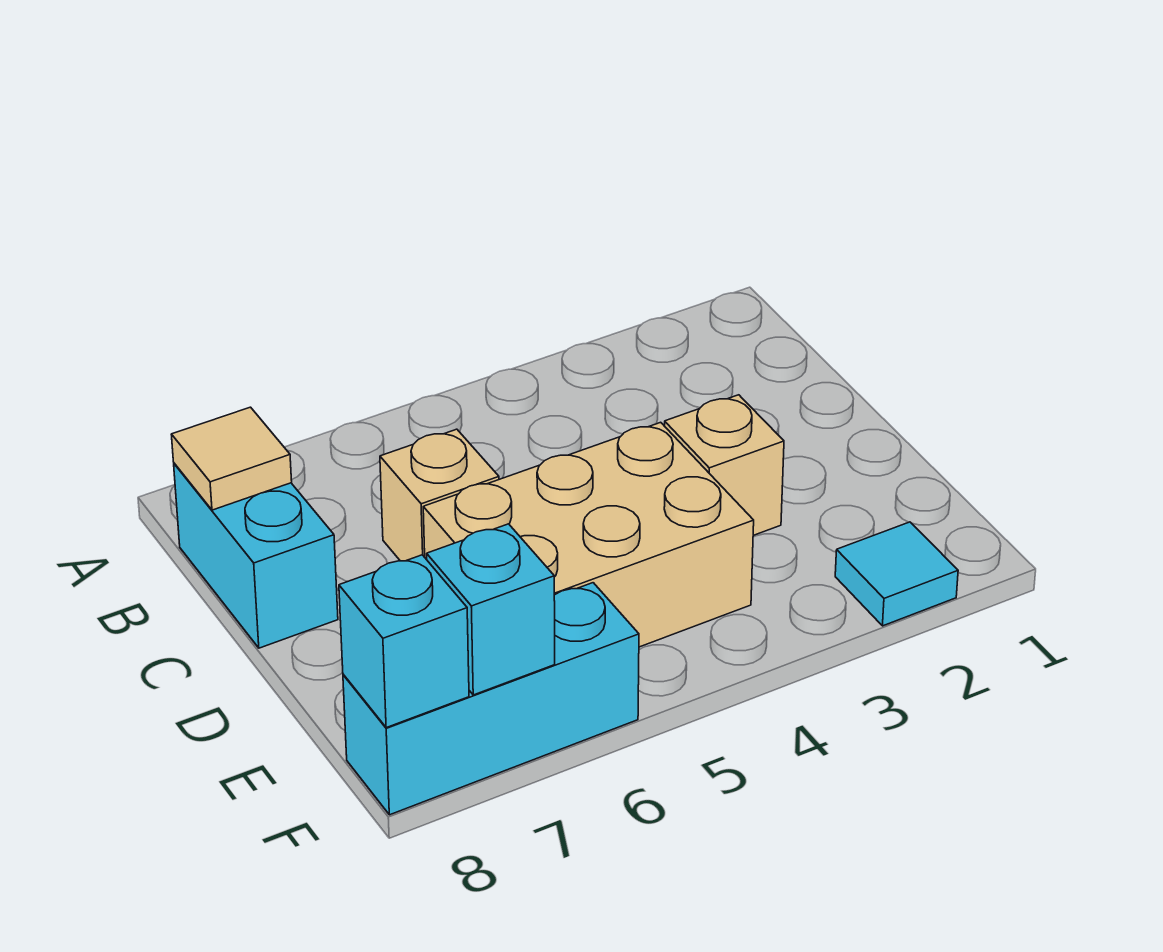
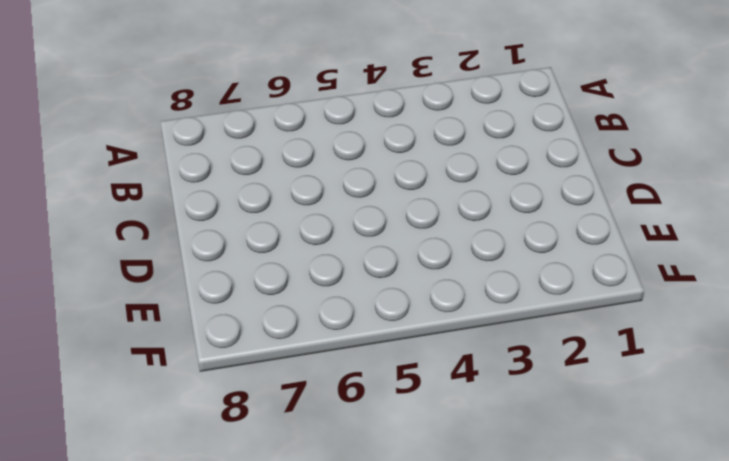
none -> cyan brick B8:C8 level 1
none -> tan brick C6 level 1

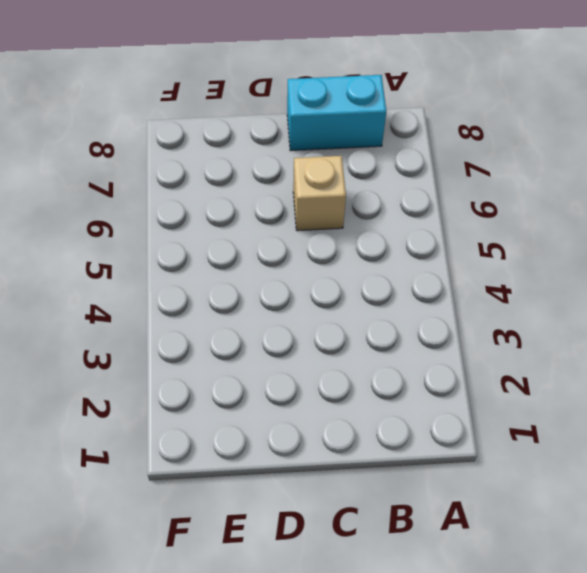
none -> tan brick D3 level 1
none -> tan brick D4:E6 level 1

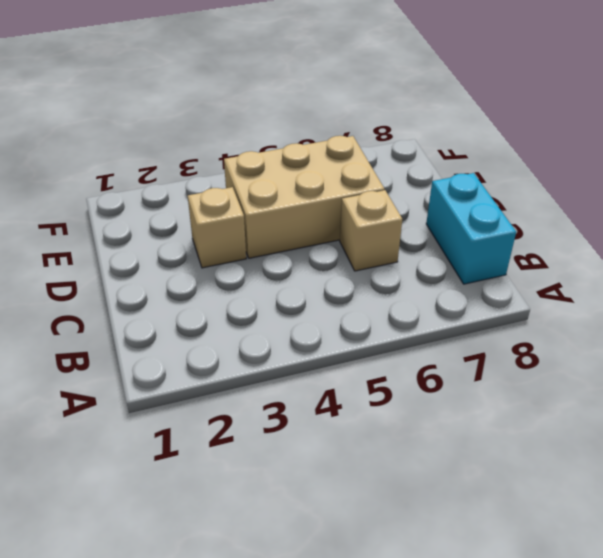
none -> cyan tile F2 level 1
none -> cyan brick F6:F8 level 1

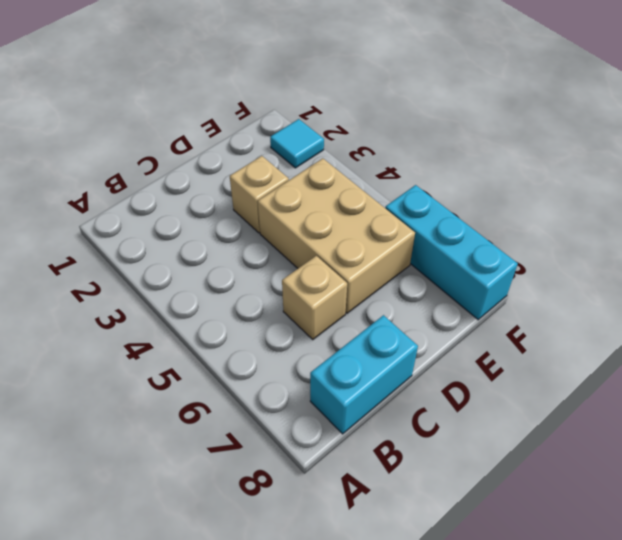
none -> tan tile B8 level 2
none -> cyan brick F7 level 2

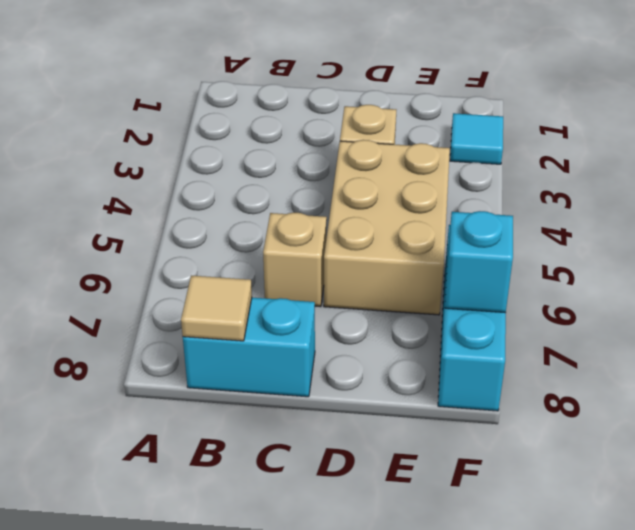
none -> cyan brick F8 level 2

